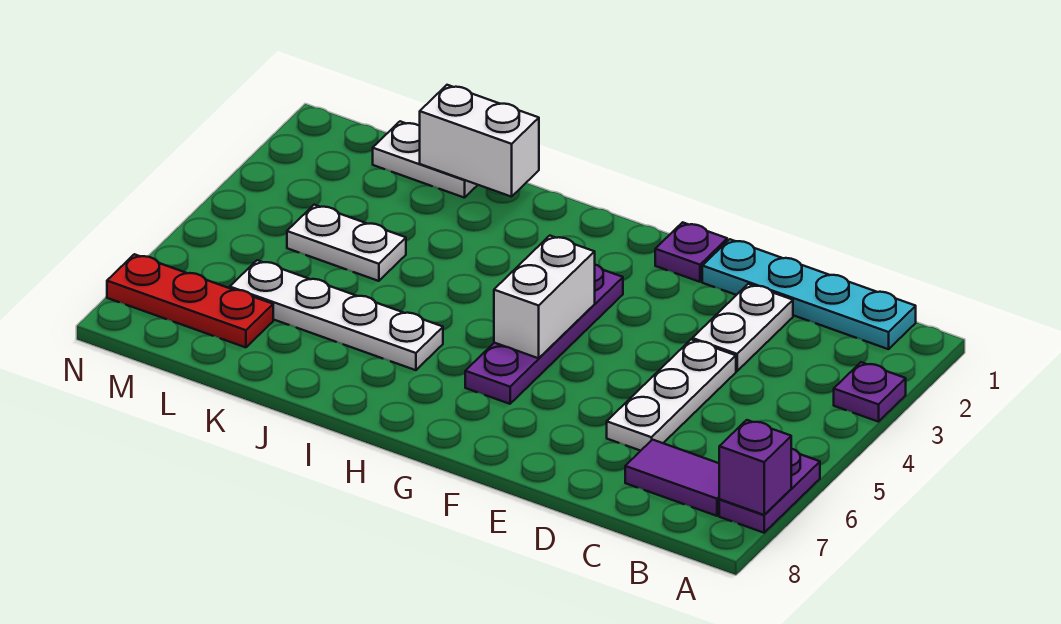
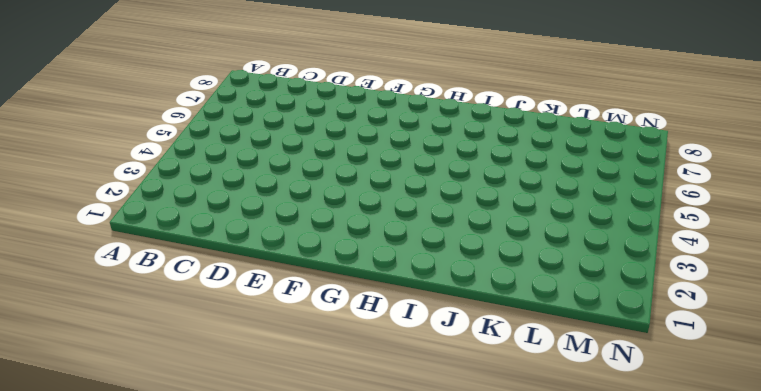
none -> purple plate A3 level 1
none -> purple plate A6:A7 level 1
none -> cyan plate B1:E1 level 1

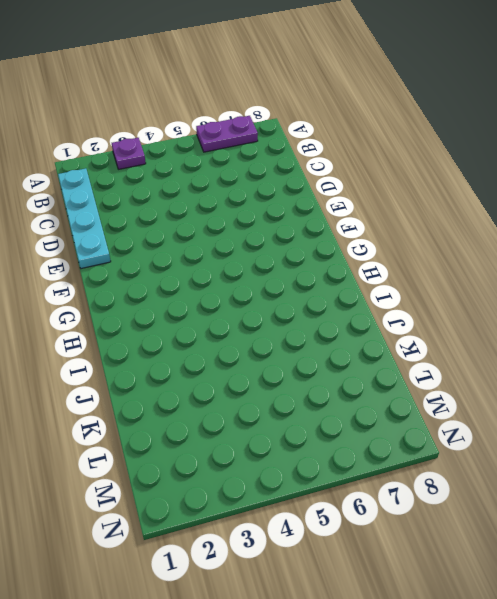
none -> purple tile B7:C7 level 1
none -> white plate D2:D3 level 1
none -> white plate D4:D6 level 1

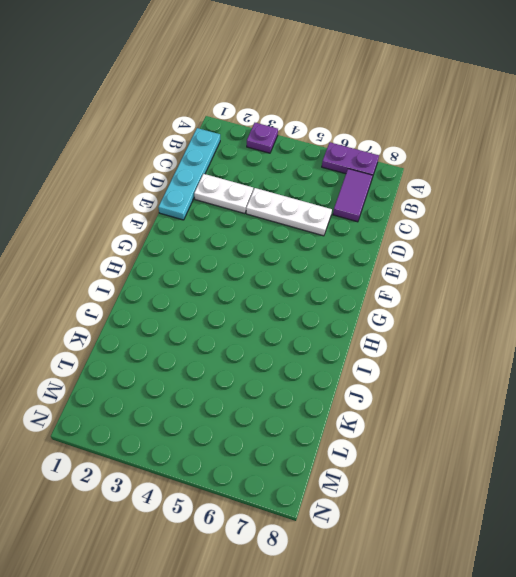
none -> purple plate F1 level 1
none -> purple plate G3:G6 level 1
none -> white plate I6:L6 level 1

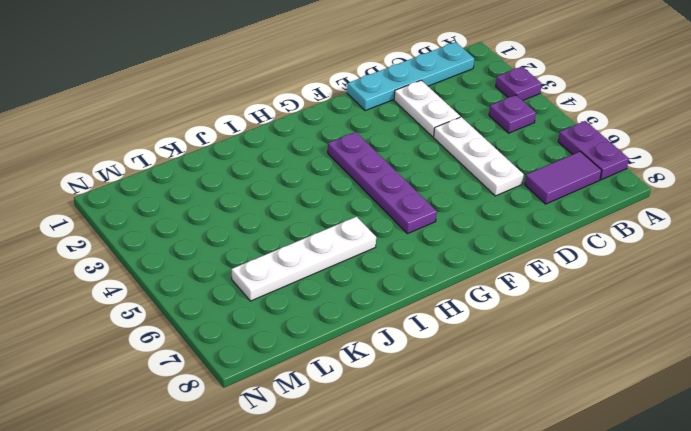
purple plate B4 level 1 -> purple plate F1 level 1
none -> white plate K1:L1 level 1
none -> white plate K4:L4 level 1
none -> red plate L7:N7 level 1

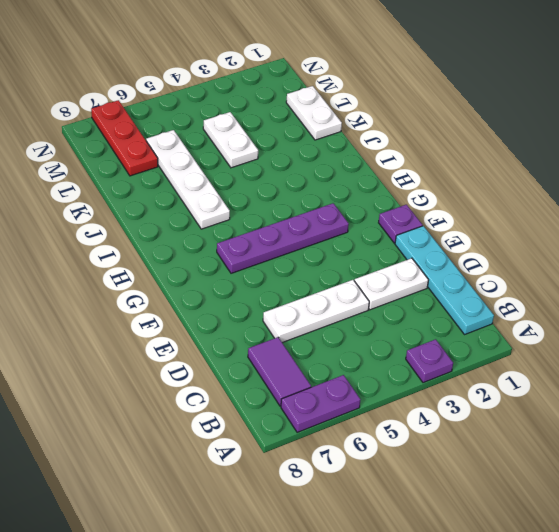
none -> purple brick A7 level 2
none -> white brick G4:G5 level 2
none -> white brick J1:K1 level 2

